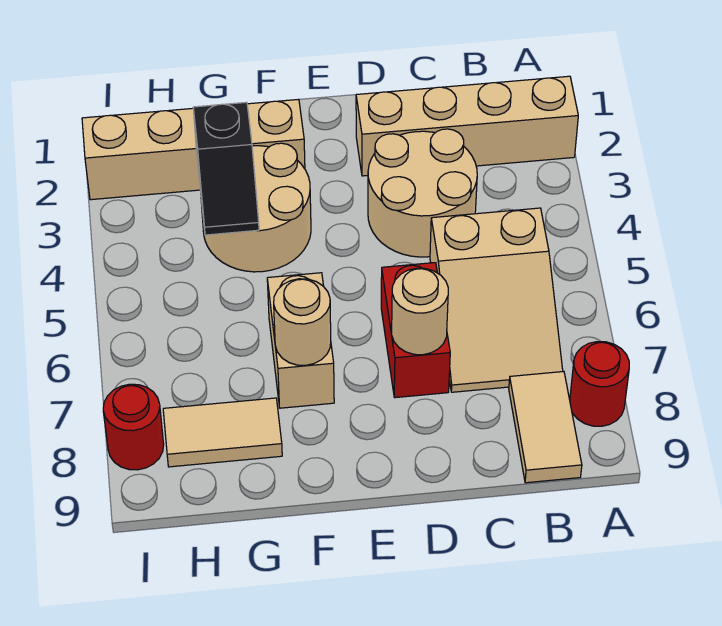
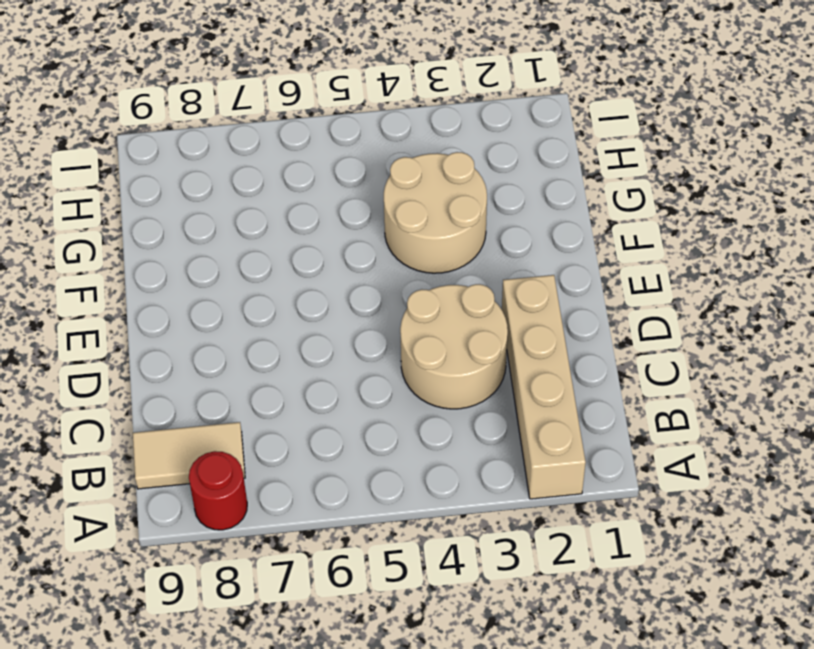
none -> tan slope B5:C7 level 1 top 5
none -> red brick D6:D7 level 1
none -> tan brick F2:I2 level 1

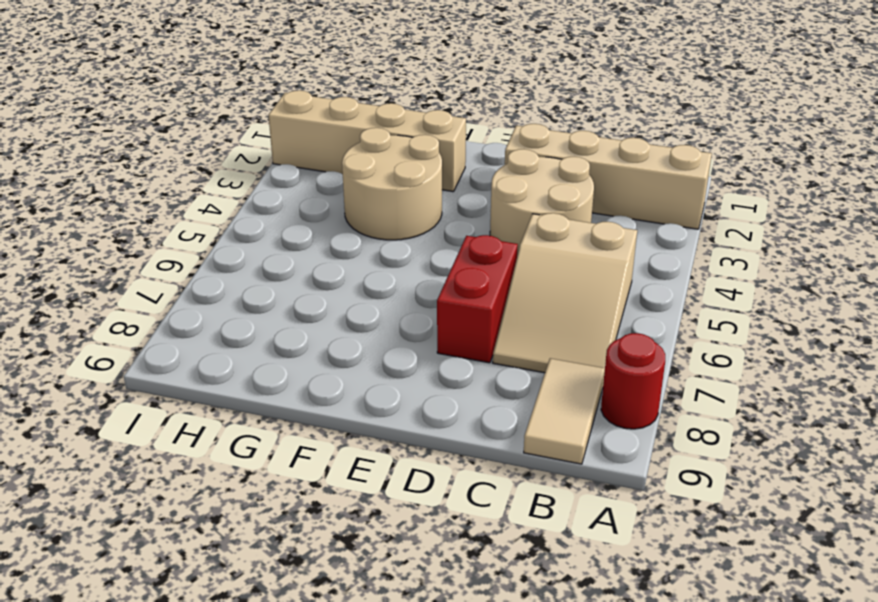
none -> tan brick F6:F7 level 1
none -> tan tile G8:H8 level 1
none -> red round brick I8 level 1

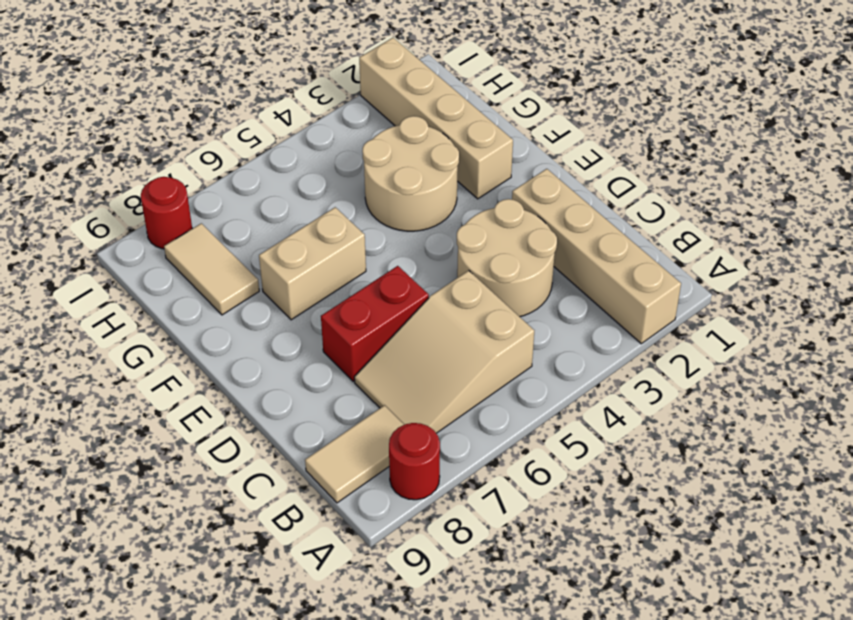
none -> tan round brick D7 level 2
none -> tan round brick F7 level 2
none -> black slope G3:G4 level 2 top 3

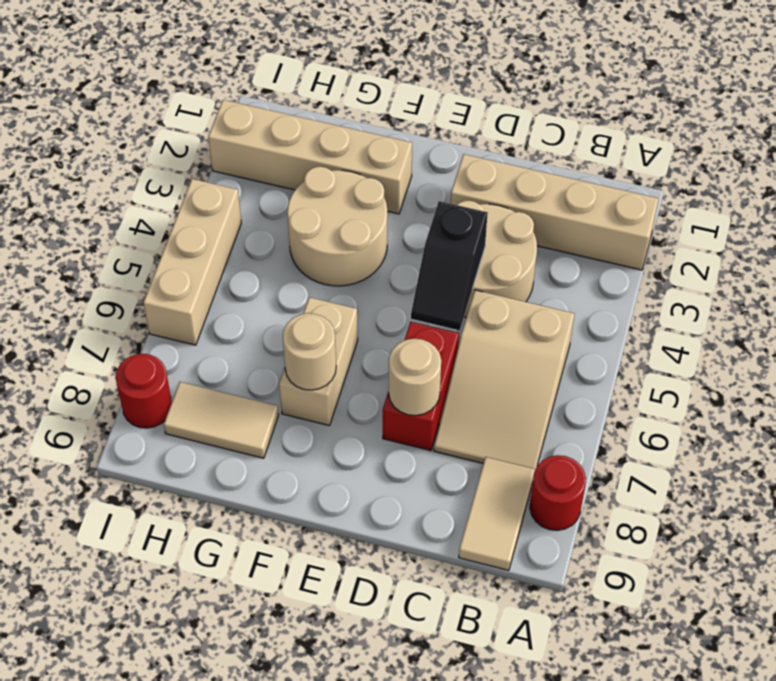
black slope D4:D5 level 2 top 4 -> black slope G3:G4 level 2 top 3
tan brick I4:I6 level 1 -> none

